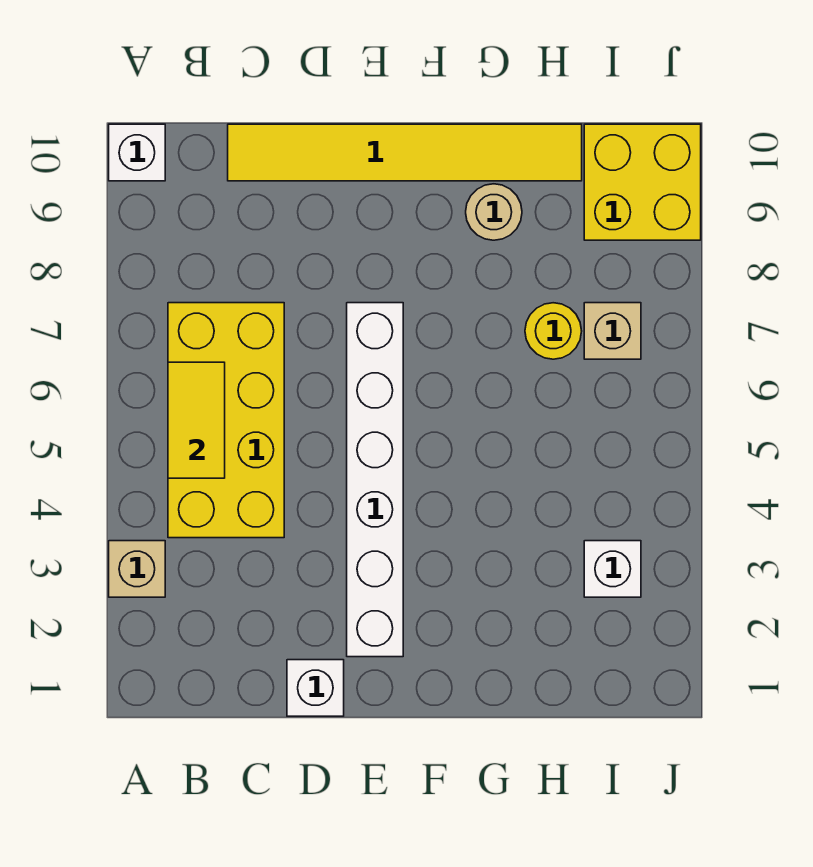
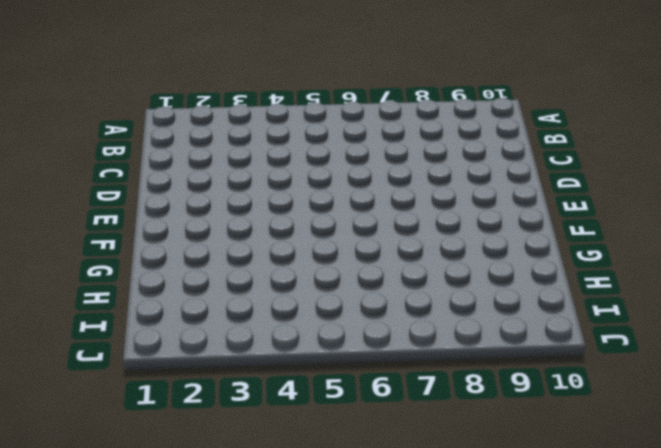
none -> tan brick A3 level 1
none -> white brick A10 level 1
none -> yellow brick B4:C7 level 1

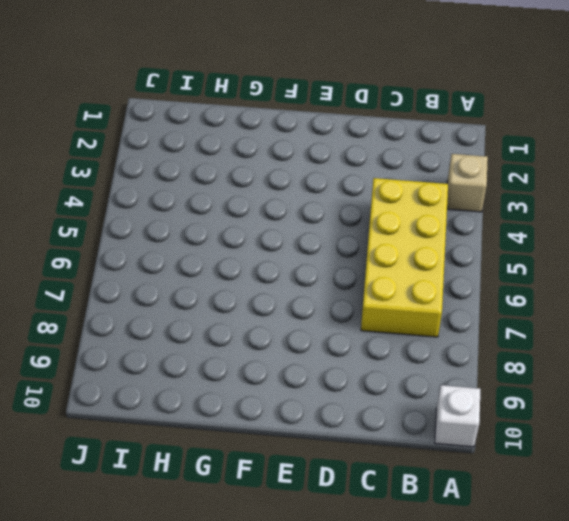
none -> yellow tile C10:H10 level 1
none -> white brick D1 level 1
none -> white brick E2:E7 level 1

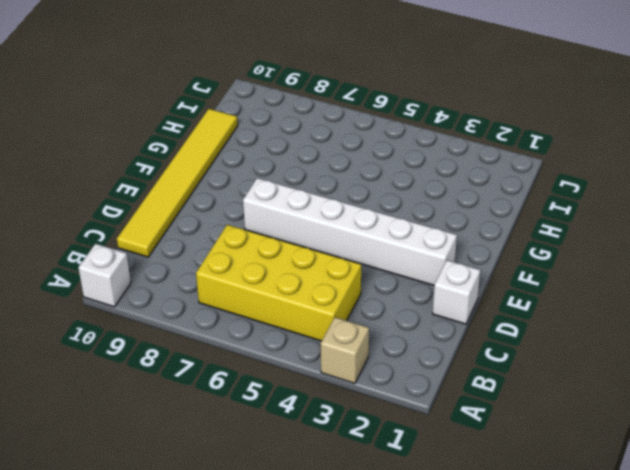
none -> tan round brick G9 level 1
none -> yellow round brick H7 level 1
none -> white brick I3 level 1

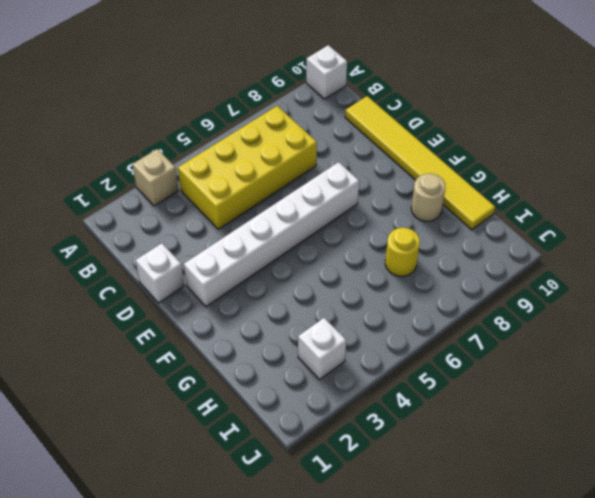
none -> tan brick I7 level 1
none -> yellow brick I9:J10 level 1
none -> yellow tile B5:B6 level 2

